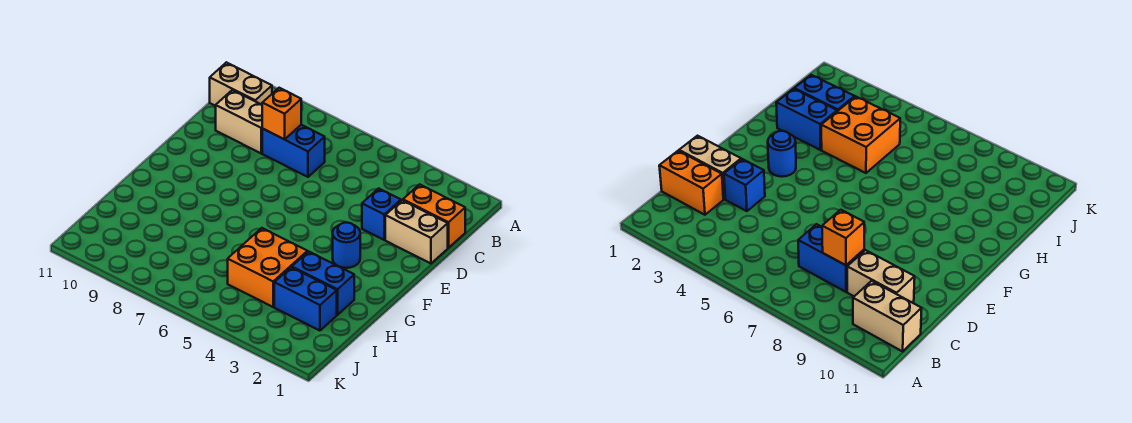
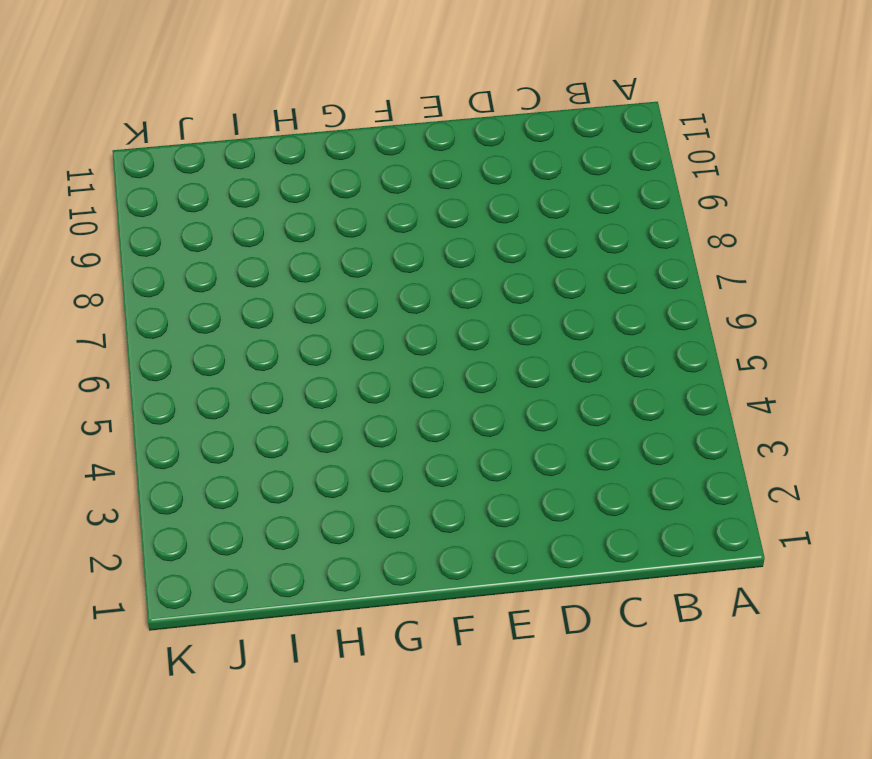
none -> tan brick B10:B11 level 1
none -> orange brick C1:C2 level 1

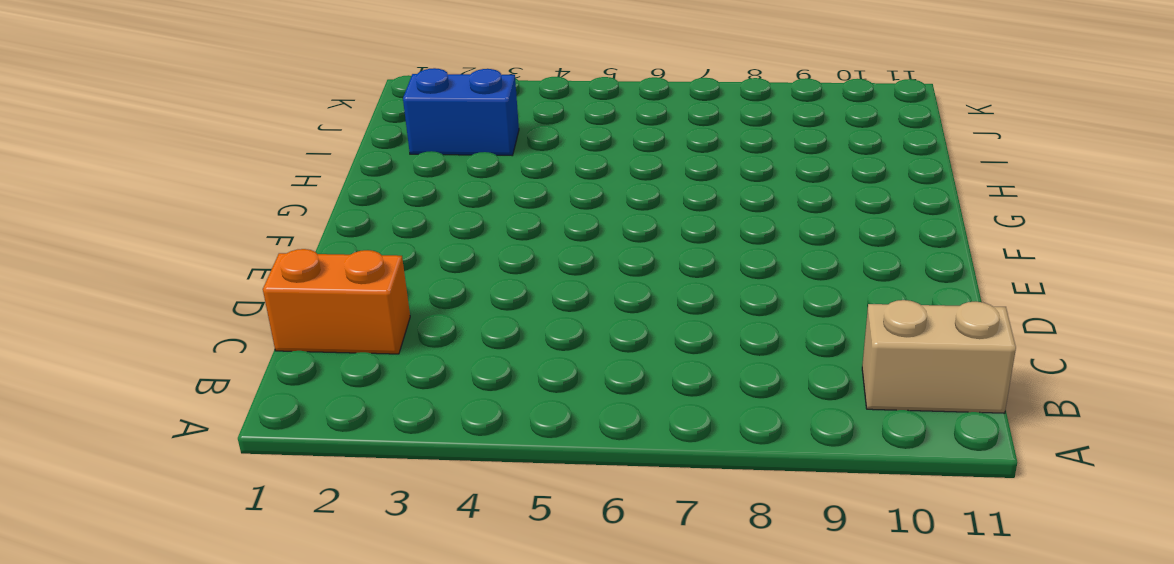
none -> blue brick C7:C8 level 1
none -> tan brick C9:C10 level 1

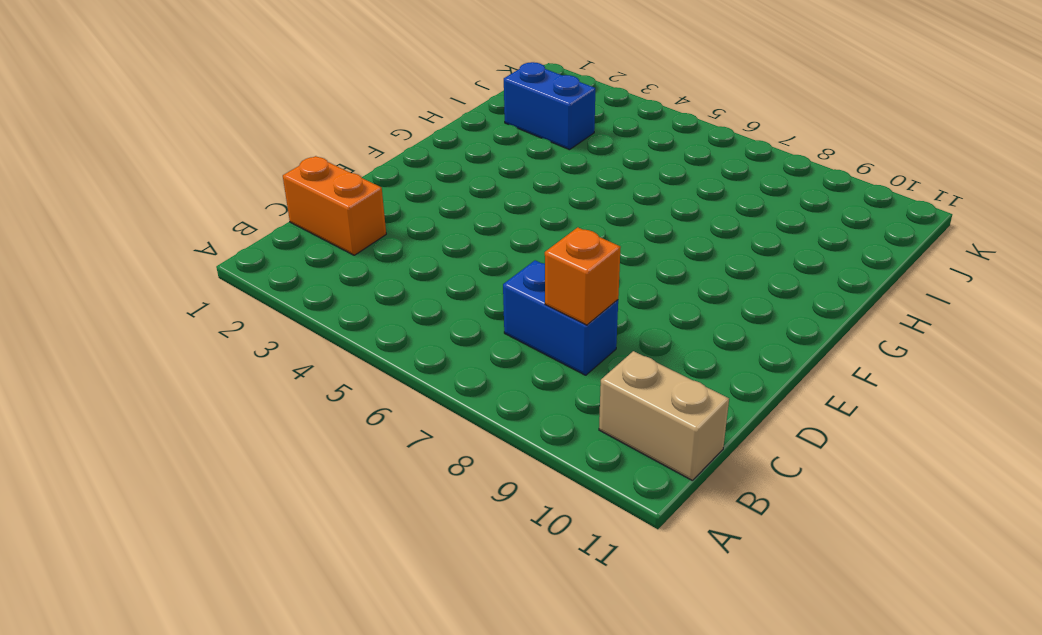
none -> tan brick C9:C10 level 1
none -> tan brick D1:D2 level 1

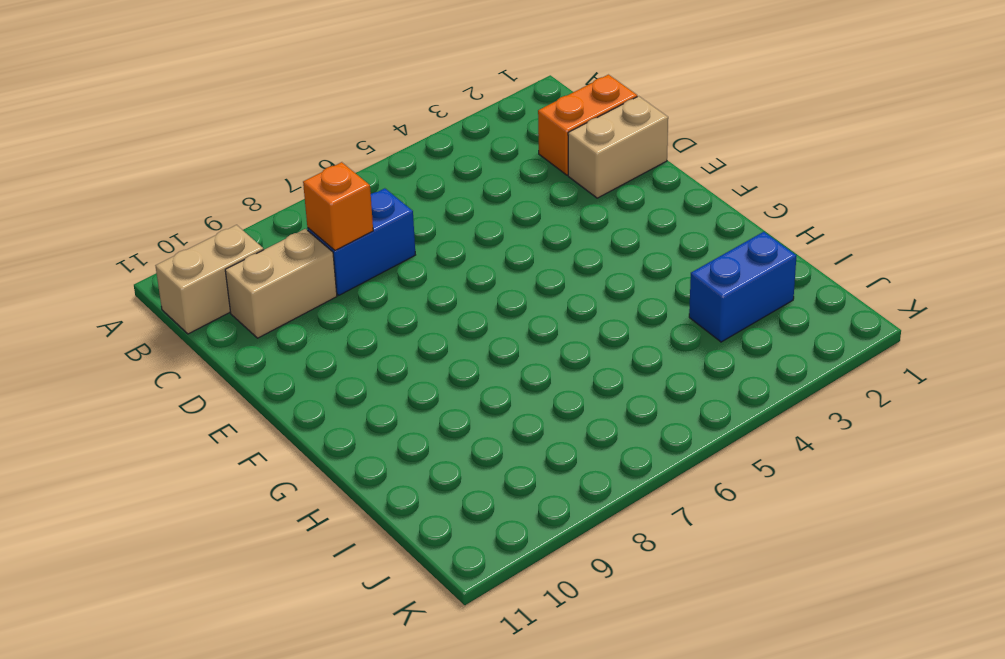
none -> blue brick D3 level 1
none -> blue round brick F3 level 1

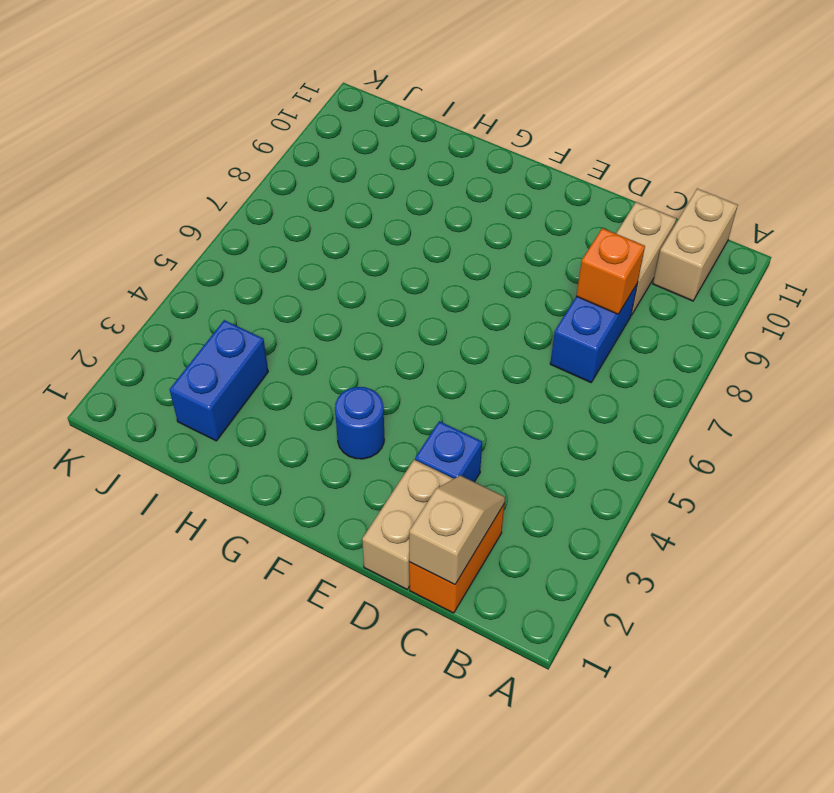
tan slope C1:C2 level 2 top 1 -> none
none -> blue brick H2:H3 level 1
none -> orange brick H4:I5 level 1

